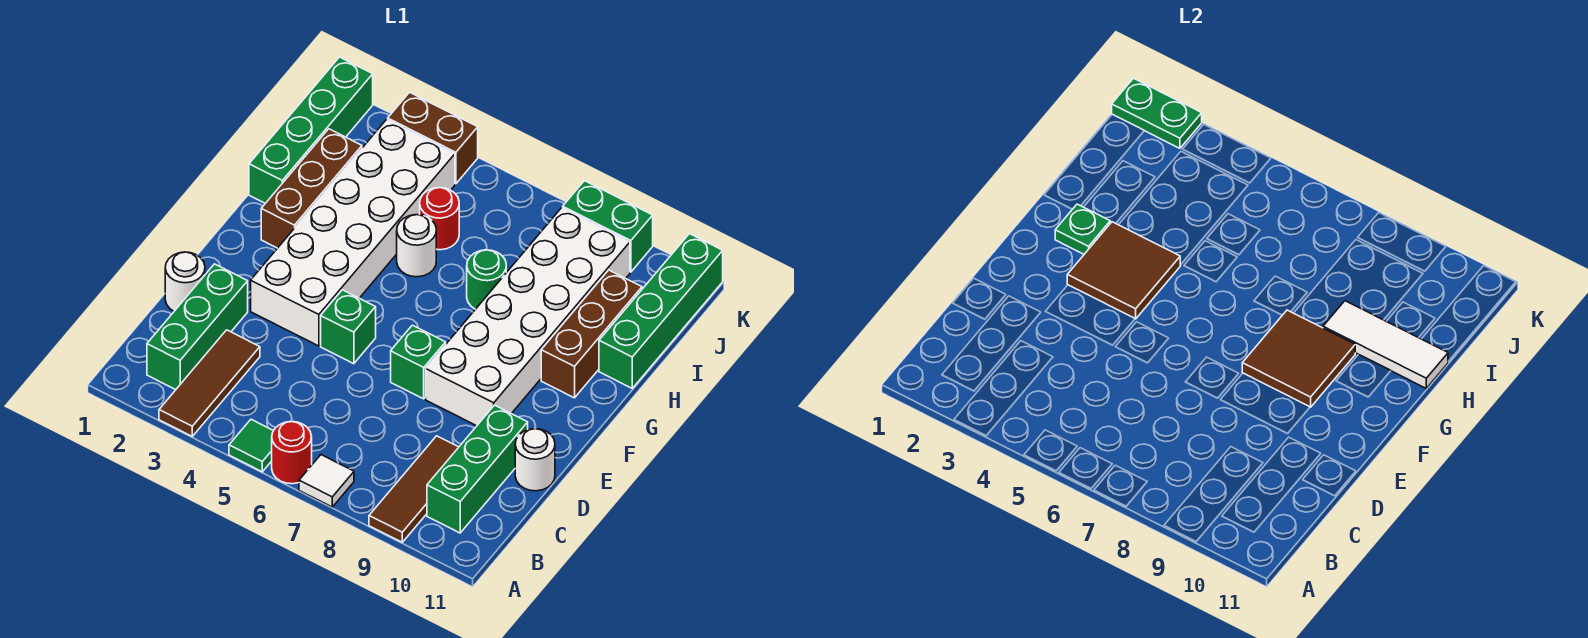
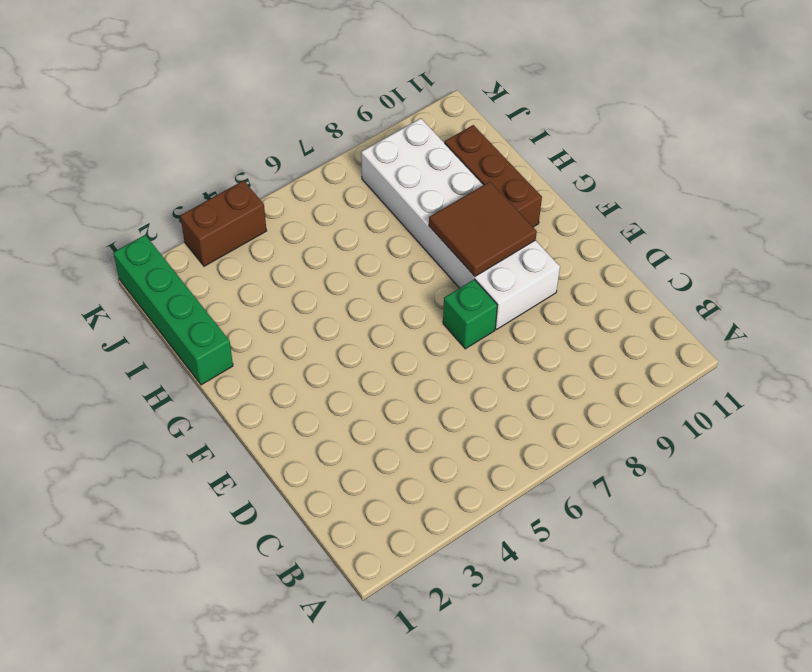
none -> brown tile A3:C3 level 1
none -> green tile A5 level 1
none -> red round brick A6 level 1

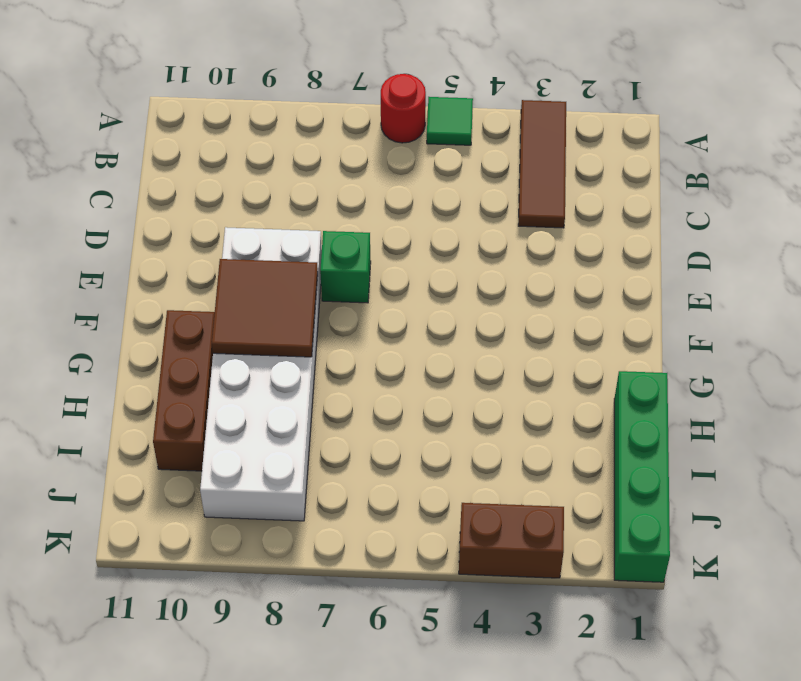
none -> white tile A7 level 1
none -> brown tile A9:C9 level 1
none -> green brick B2:D2 level 1

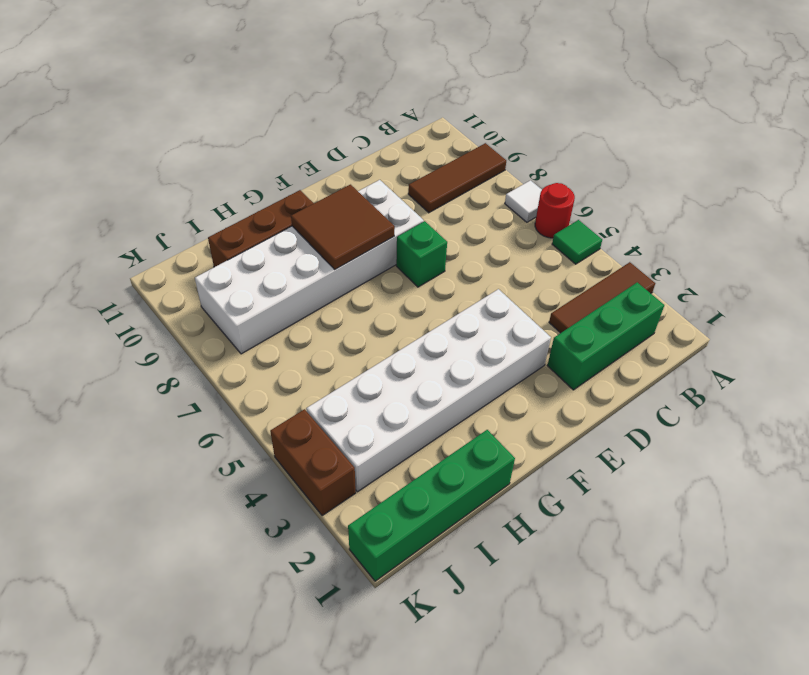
none -> green brick B10:D10 level 1
none -> white round brick D1 level 1
none -> white round brick D11 level 1

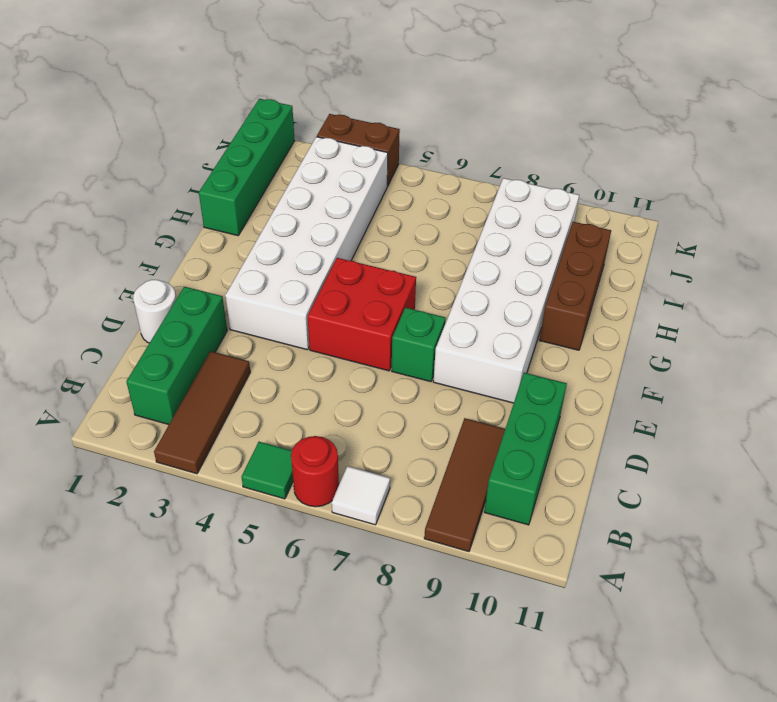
red brick E5:F6 level 1 -> green brick E5 level 1
none -> white round brick D11 level 1
none -> brown brick G2:I2 level 1
none -> white round brick H5 level 1

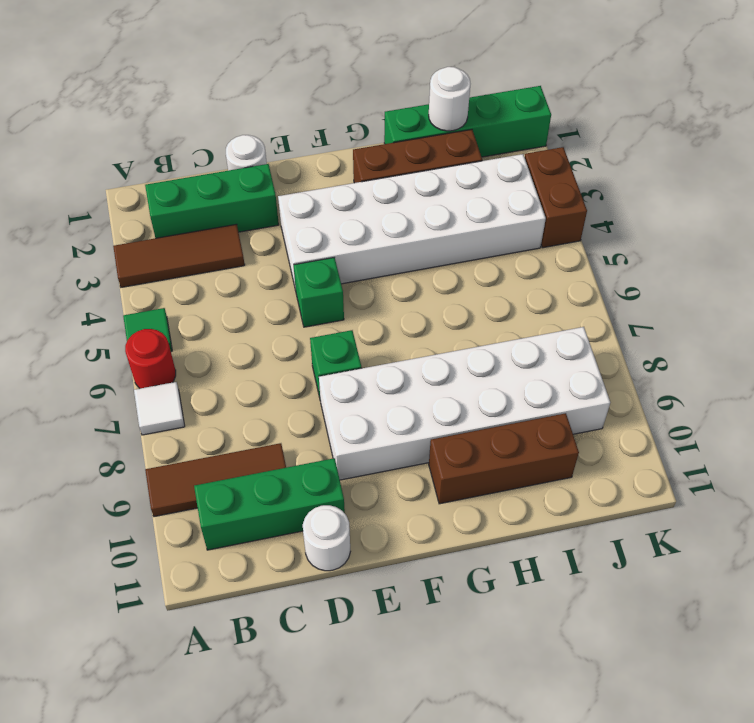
white round brick I1 level 2 -> white round brick H5 level 1
none -> green round brick H7 level 1
none -> green brick H11:K11 level 1
none -> red round brick I5 level 1

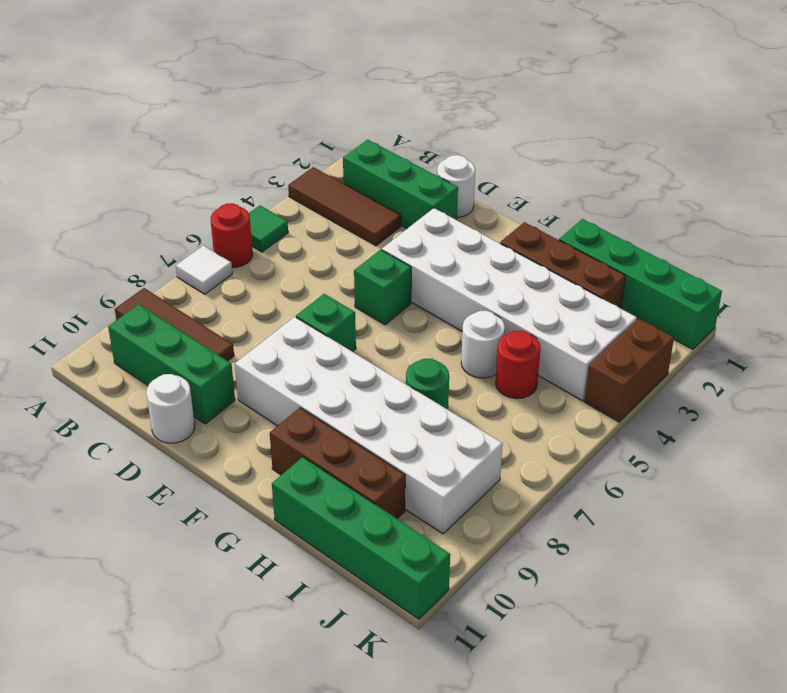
none -> green brick K8:K9 level 1
none -> brown tile F3:G4 level 2
none -> brown tile F8:G9 level 2

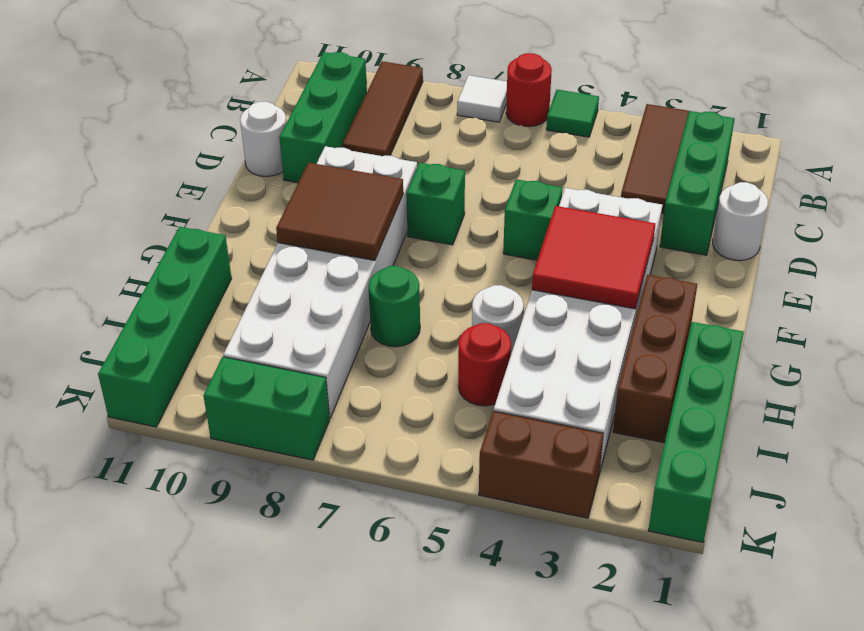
red tile F3:G4 level 2 -> brown tile F3:G4 level 2
none -> brown brick G10:I10 level 1
none -> green plate G2 level 2
none -> white tile H9:H11 level 2

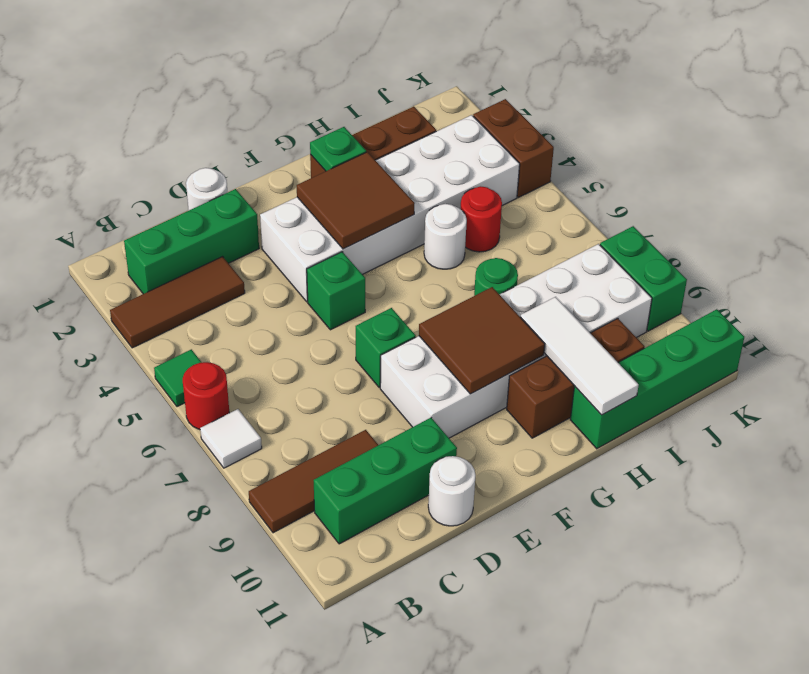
none -> green brick H1:K1 level 1
none -> green plate K1:K2 level 2

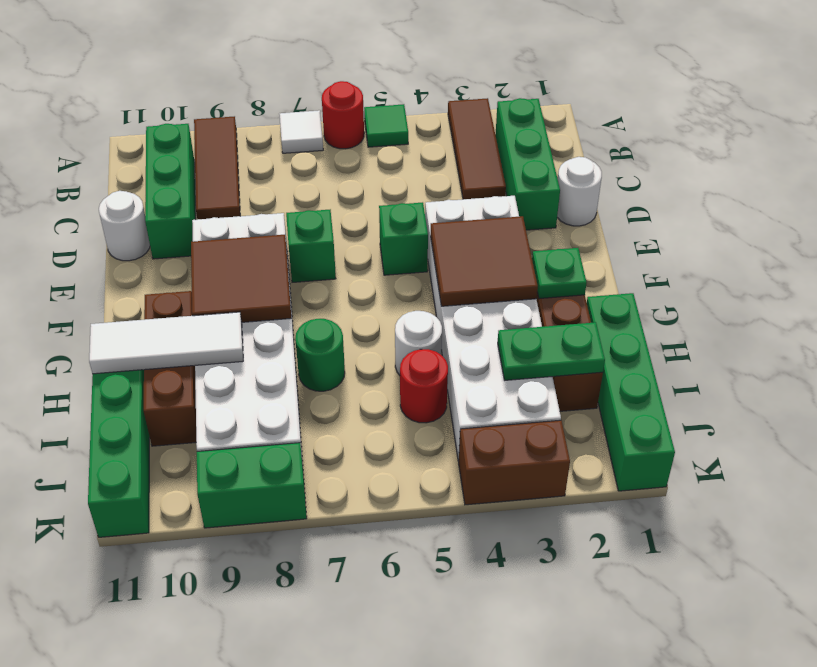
green plate I2:I3 level 2 -> green plate K1:K2 level 2

